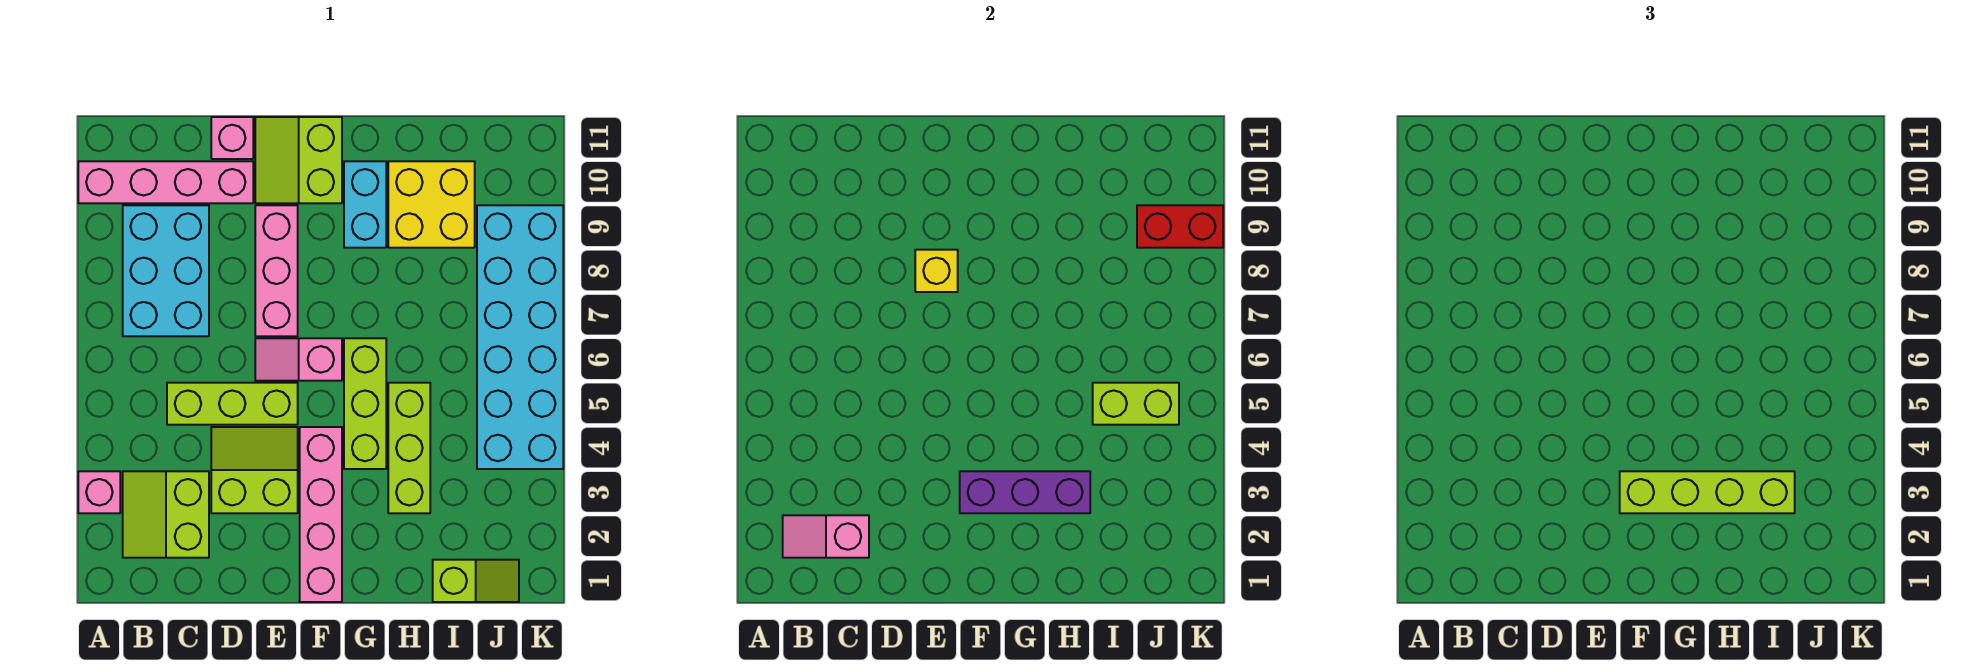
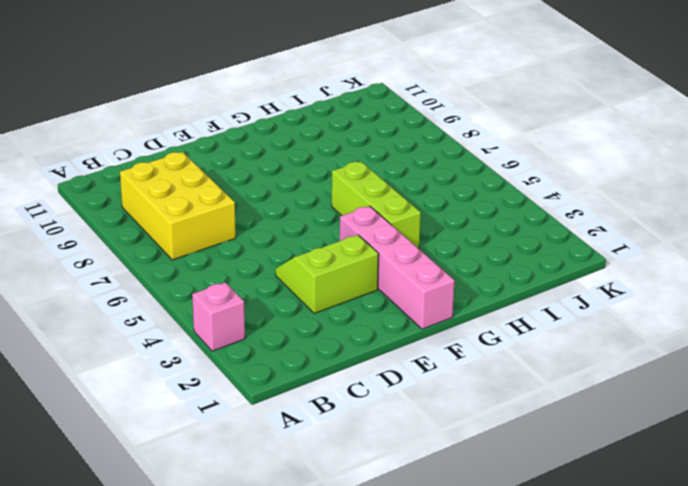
yellow brick B7:C9 level 1 -> cyan brick B7:C9 level 1
none -> pink brick A10:D10 level 1
none -> lime slope B2:C3 level 1 top C
none -> lime brick C5:E5 level 1

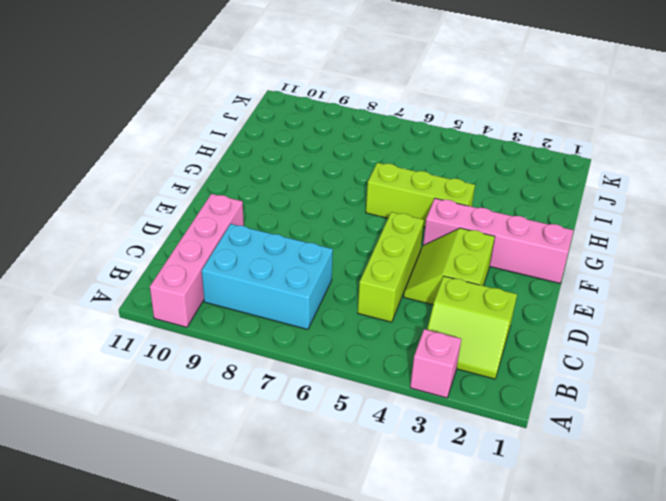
none -> pink brick D11 level 1
none -> pink slope E6:F6 level 1 top F
none -> pink brick E7:E9 level 1

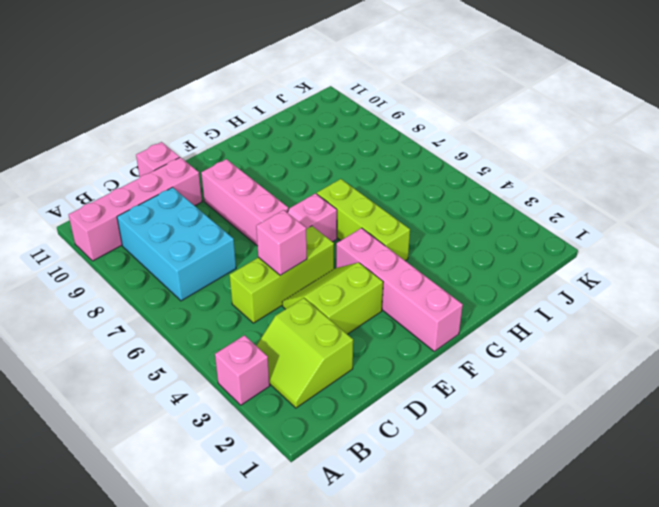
pink brick D5 level 2 -> none
none -> lime slope E10:F11 level 1 top F
none -> cyan brick G9:G10 level 1
none -> lime brick H3:H5 level 1

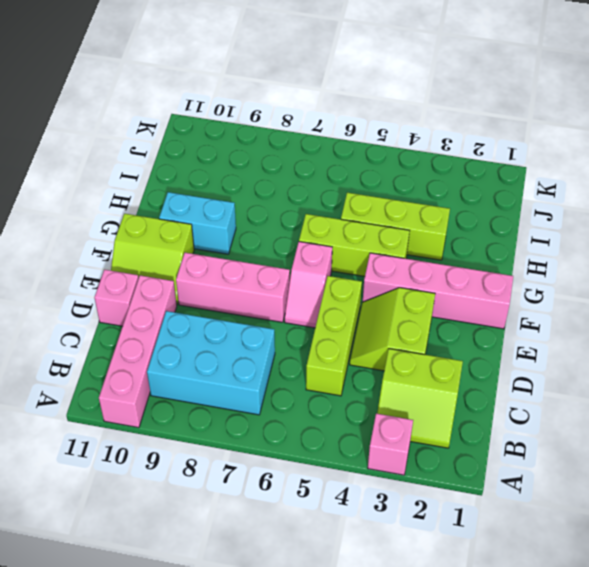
none -> yellow brick H9:I10 level 1
none -> lime slope I1:J1 level 1 top I
none -> cyan brick J4:K9 level 1

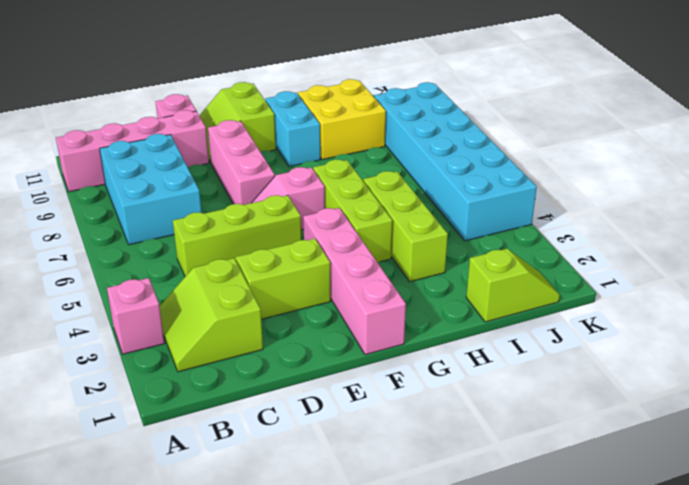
none -> pink slope B2:C2 level 2 top C
none -> yellow brick E8 level 2
none -> purple brick F3:H3 level 2

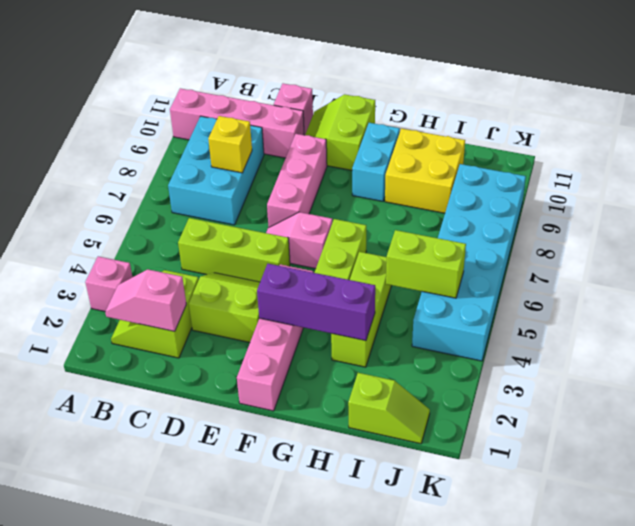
yellow brick C8 level 2 -> yellow brick E8 level 2
none -> red brick J9:K9 level 2
none -> lime brick F3:I3 level 3

